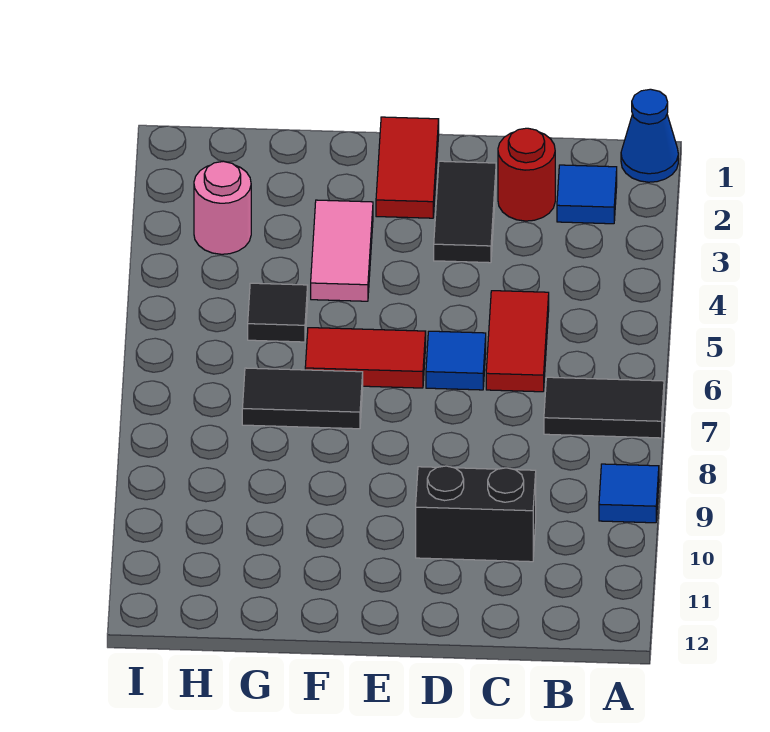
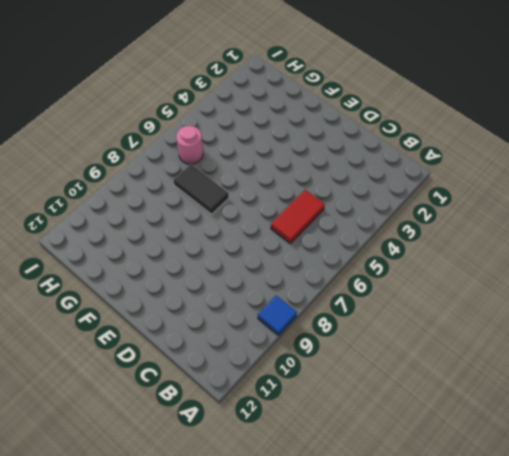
pink round brick H6 level 1 -> pink round brick H3 level 1
none -> blue cone A1 level 1
none -> black tile A7:B7 level 1
none -> blue tile B2 level 1

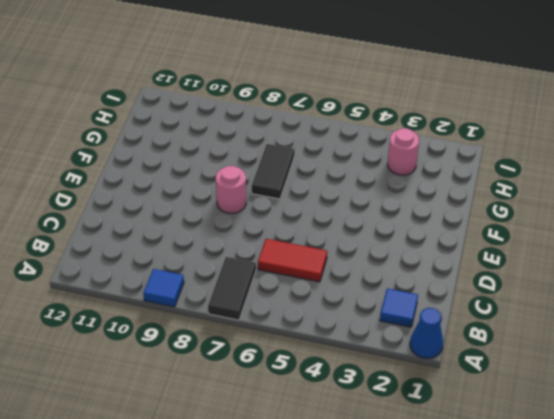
pink round brick E8 level 1 -> none
none -> red round brick C2 level 1
none -> black brick C10:D10 level 1
none -> black tile D2:D3 level 1

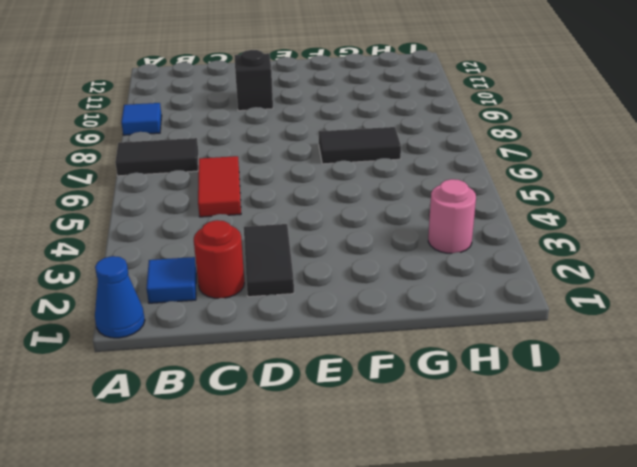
black brick D10 level 1 -> black brick C10:D10 level 1
none -> blue tile D6 level 1
none -> red tile E1:E2 level 1
none -> red tile E6:F6 level 1

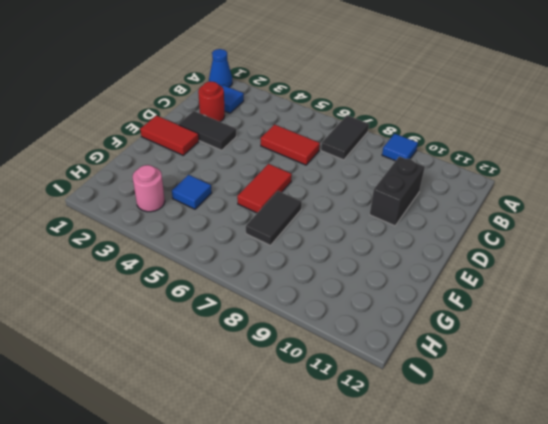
blue tile G4 level 1 -> blue tile D6 level 1
none -> pink tile F3:F4 level 1
none -> black tile G5 level 1

